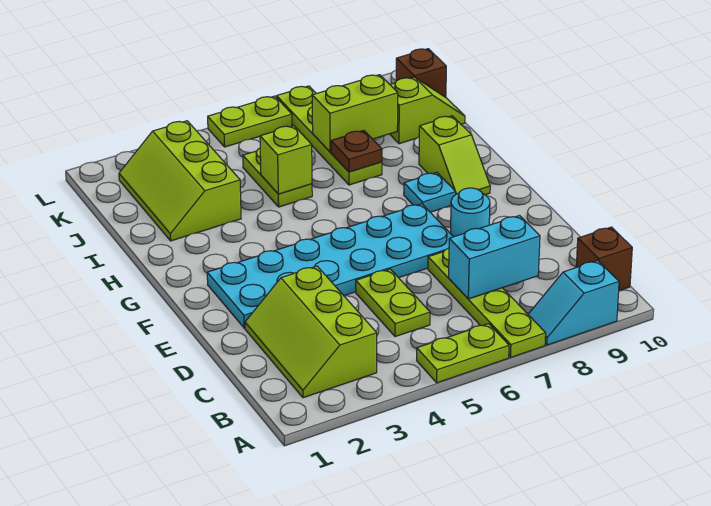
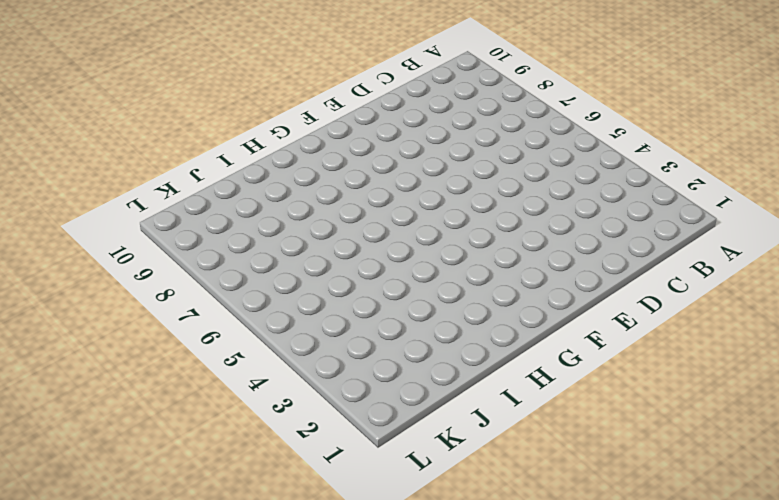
none -> lime plate A5:A6 level 1
none -> lime plate A7:D7 level 1
none -> cyan slope A8:A9 level 1 top 9

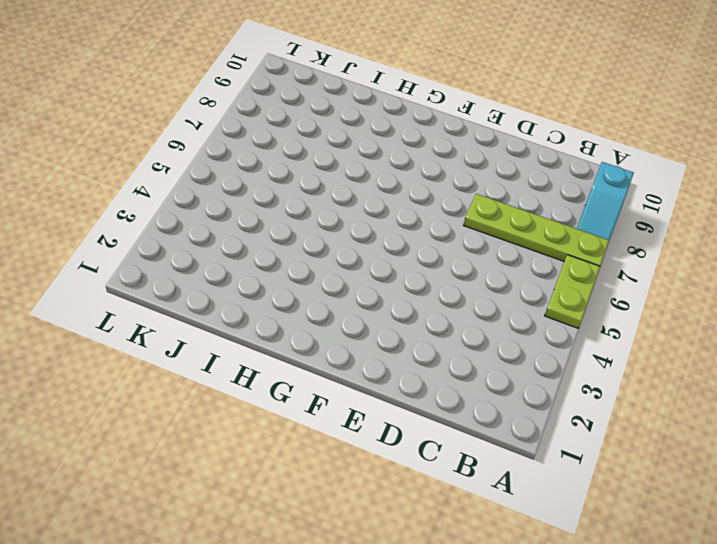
none -> lime slope B2:D3 level 1 top 3
none -> brown brick B10 level 1
none -> lime plate C5:D5 level 1

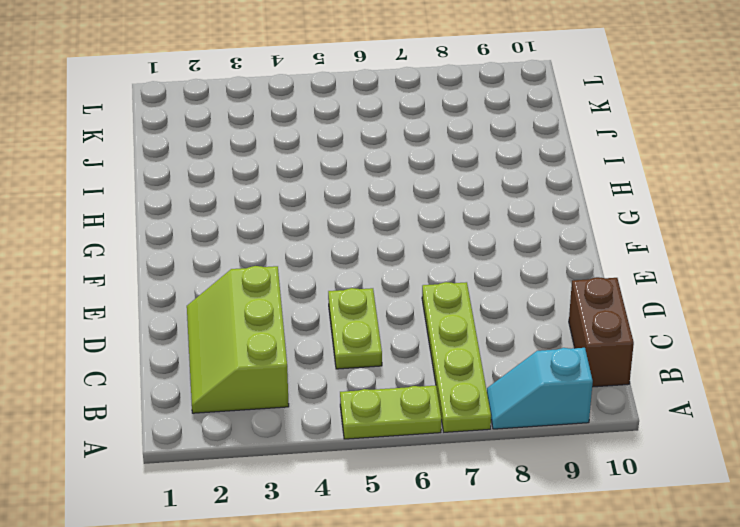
brown brick B10:C10 level 1 -> brown brick B10 level 1
none -> cyan plate E2:F7 level 1
none -> cyan round brick E8 level 1
none -> cyan plate G8 level 1

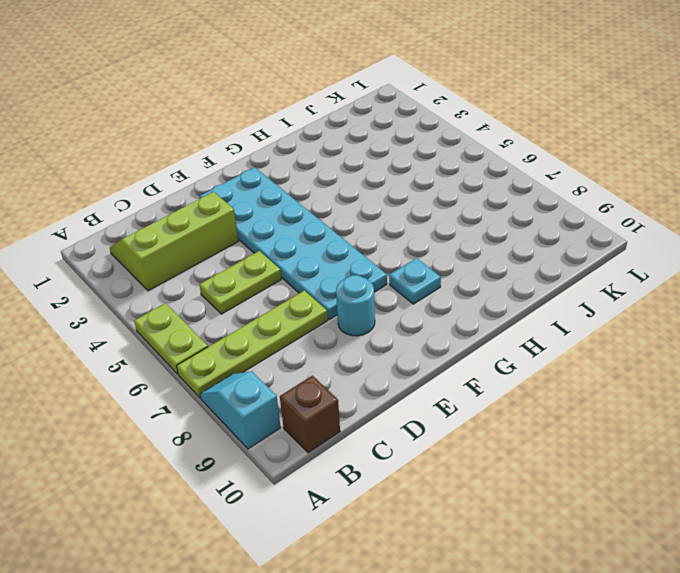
none -> lime slope G9:H9 level 1 top H
none -> lime slope I2:K3 level 1 top 3
none -> lime plate I5:J5 level 1

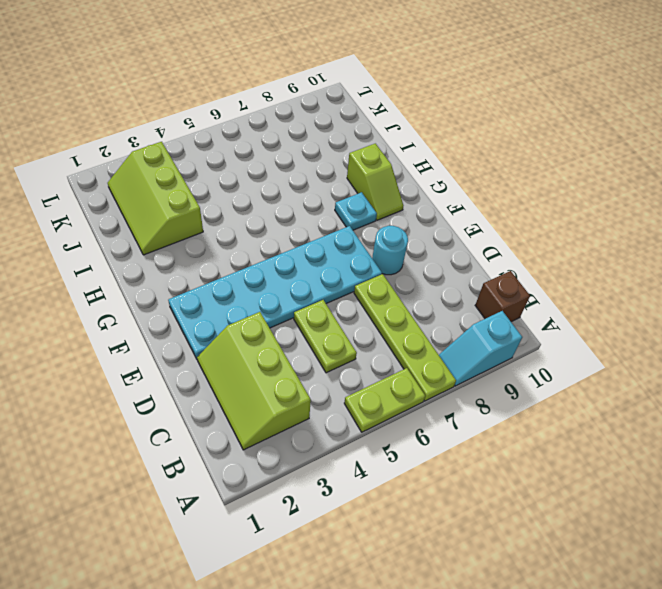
none -> lime plate I5:J5 level 1
none -> lime plate I7:L7 level 1
none -> lime slope J9:J10 level 1 top 9

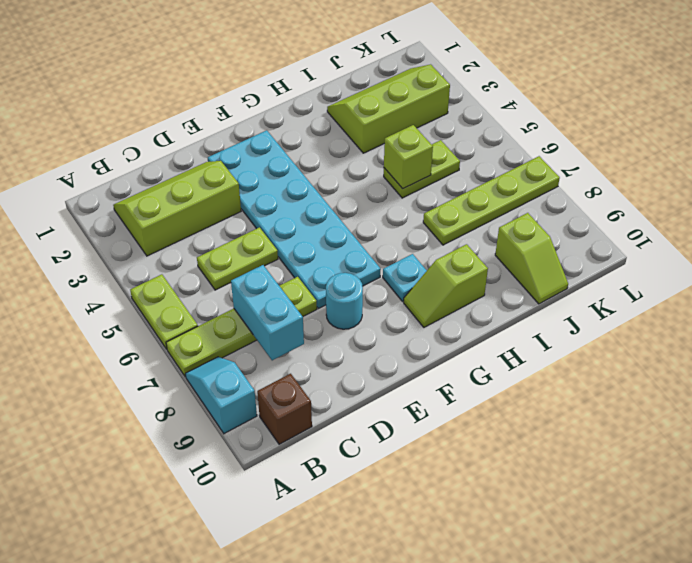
none -> brown brick K10 level 1
none -> lime plate L5:L6 level 1
none -> brown plate I7 level 2

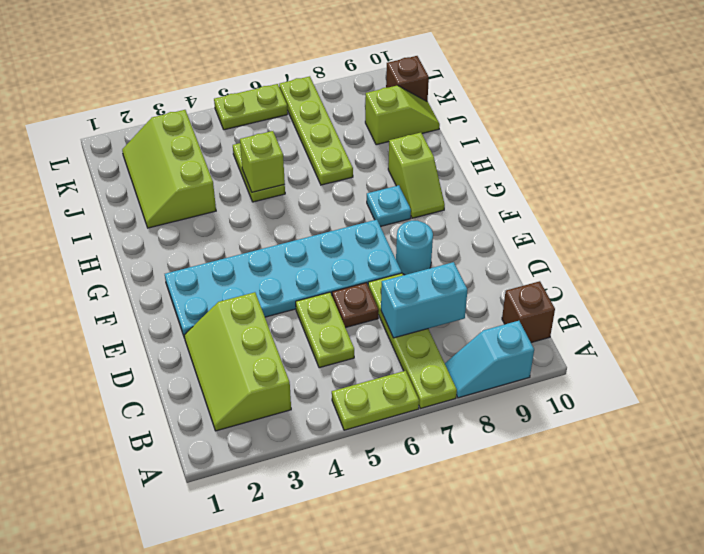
brown plate D6 level 1 -> brown plate I7 level 2
none -> lime brick J7:J8 level 2

